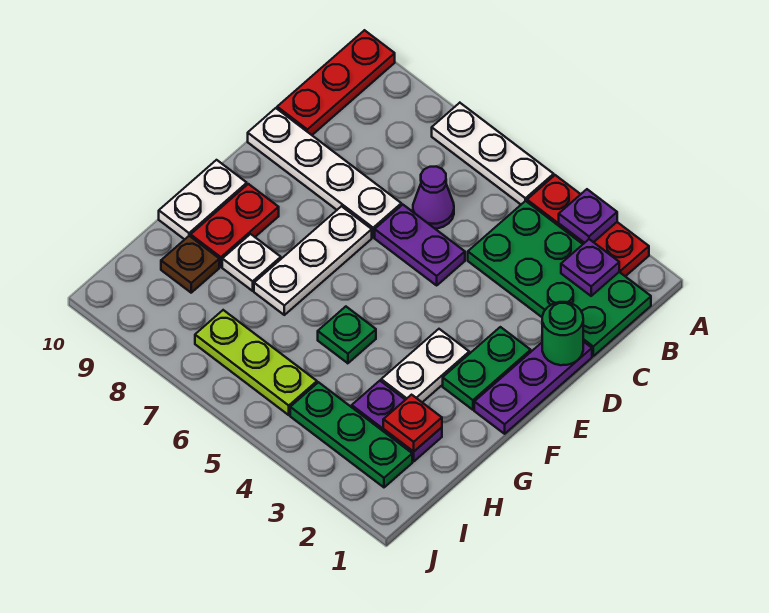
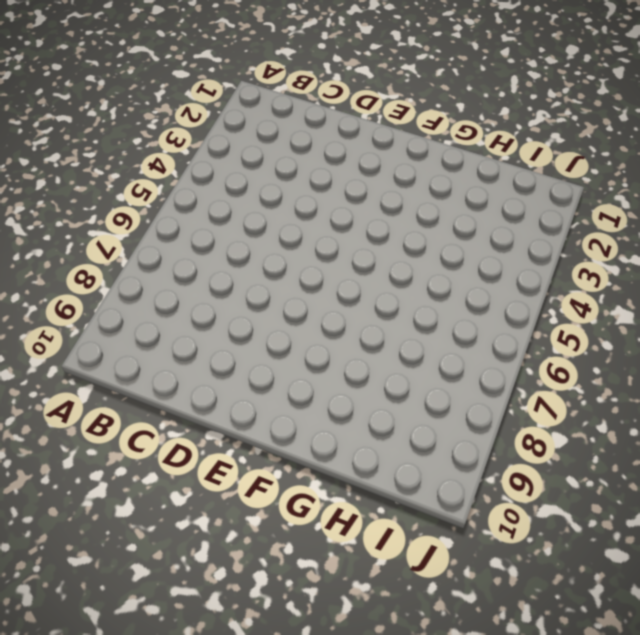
none -> red plate A2:A4 level 1
none -> white plate A5:A7 level 1
none -> red plate A10:C10 level 1

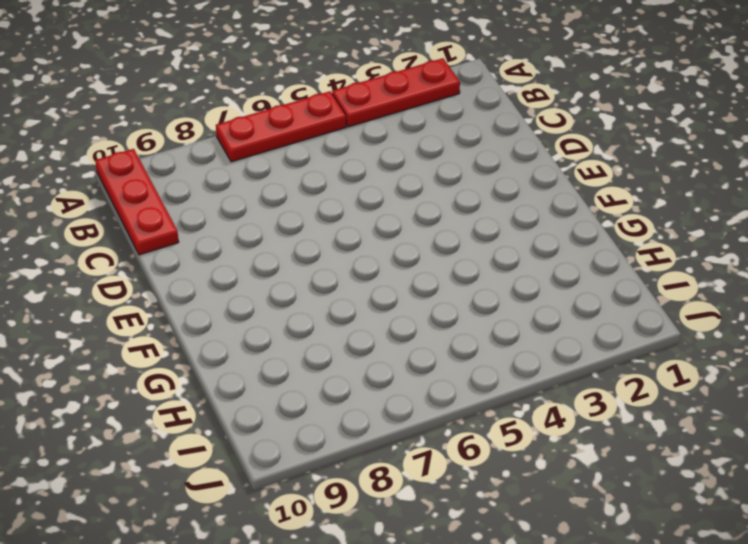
red plate A5:A7 level 1 -> white plate A5:A7 level 1
none -> green plate B1:C4 level 1
none -> purple cone C6 level 1
none -> purple plate D1:F1 level 1

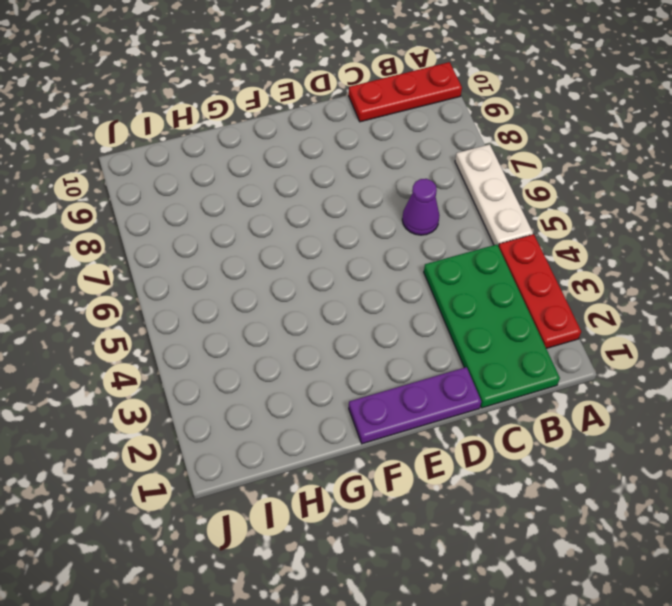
none -> purple plate D5:D6 level 1
none -> white plate D7:D10 level 1
none -> green plate E2:F2 level 1

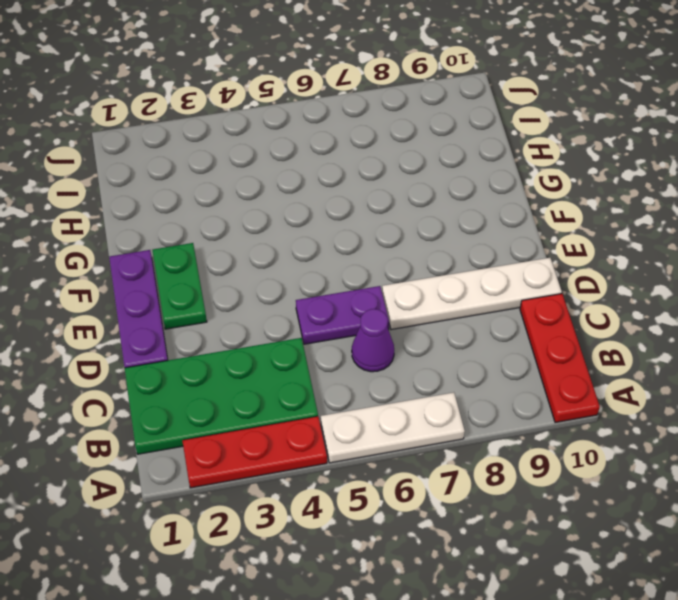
none -> white plate E7:G7 level 1
none -> white plate F3:G3 level 1
none -> red plate F9:G9 level 1

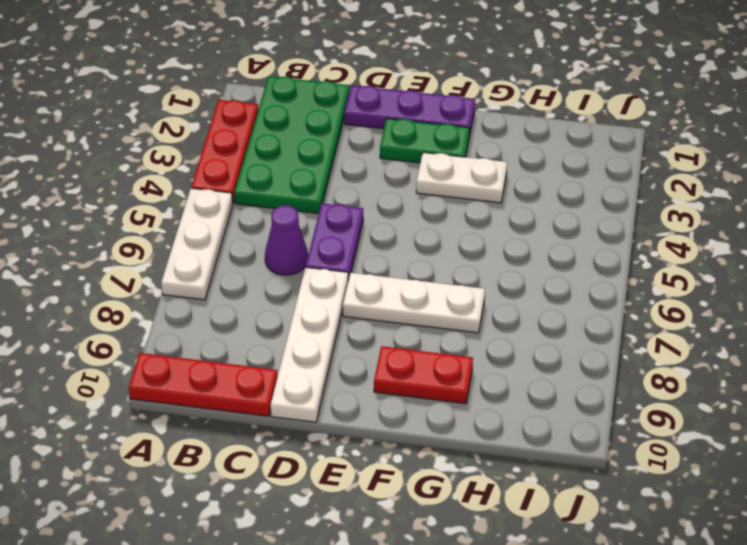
none -> white plate F10:G10 level 1
none -> green plate G5 level 1
none -> white plate G8 level 1

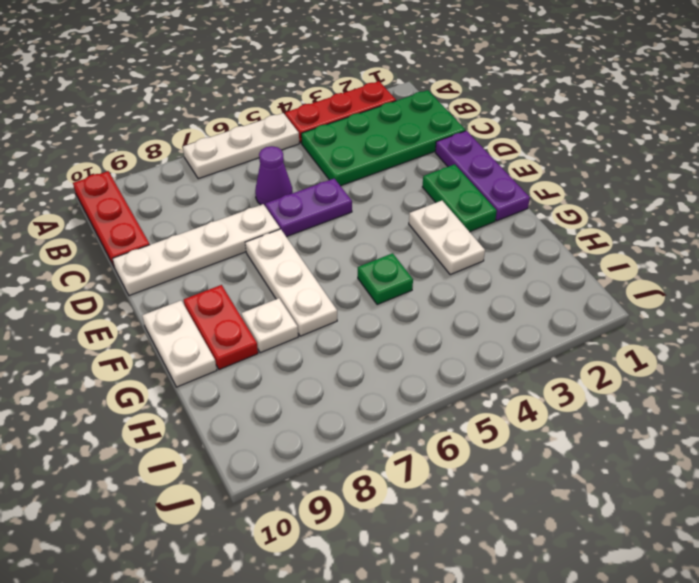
none -> purple plate H2:H3 level 1
none -> brown plate H9 level 1
none -> green plate I2:I4 level 1

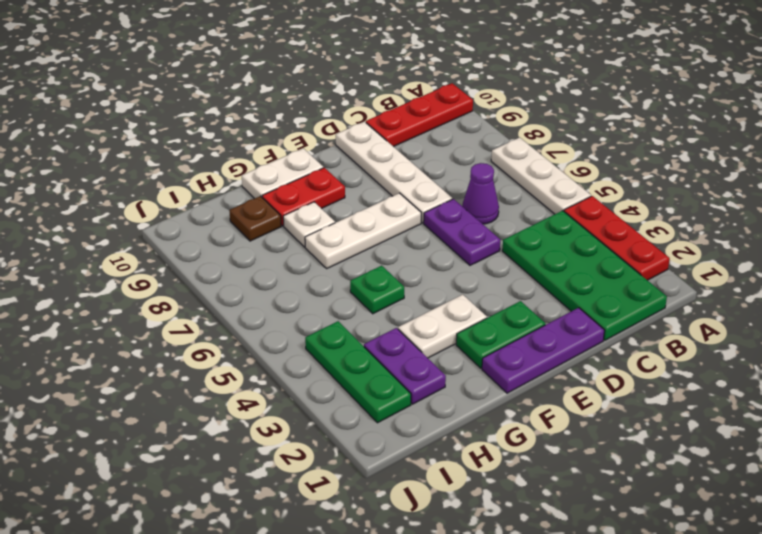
none -> lime plate I5:I7 level 1
none -> purple plate A3 level 2
none -> purple plate B2 level 2

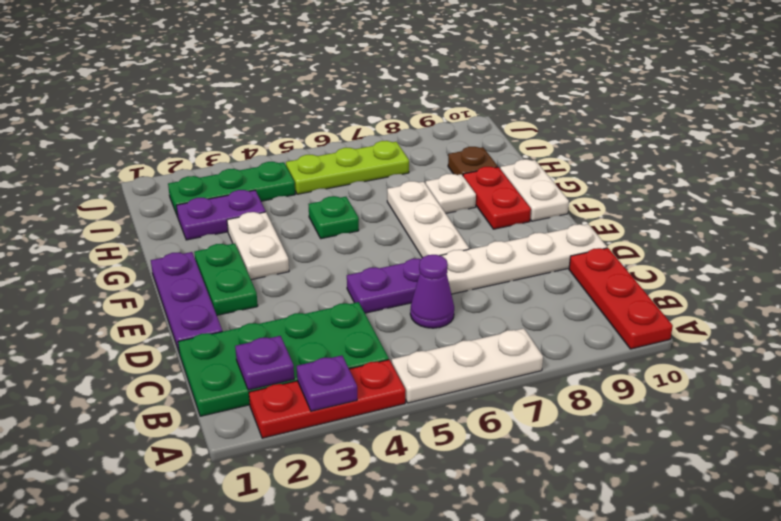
none -> green round brick D1 level 2
none -> red plate H2 level 2

